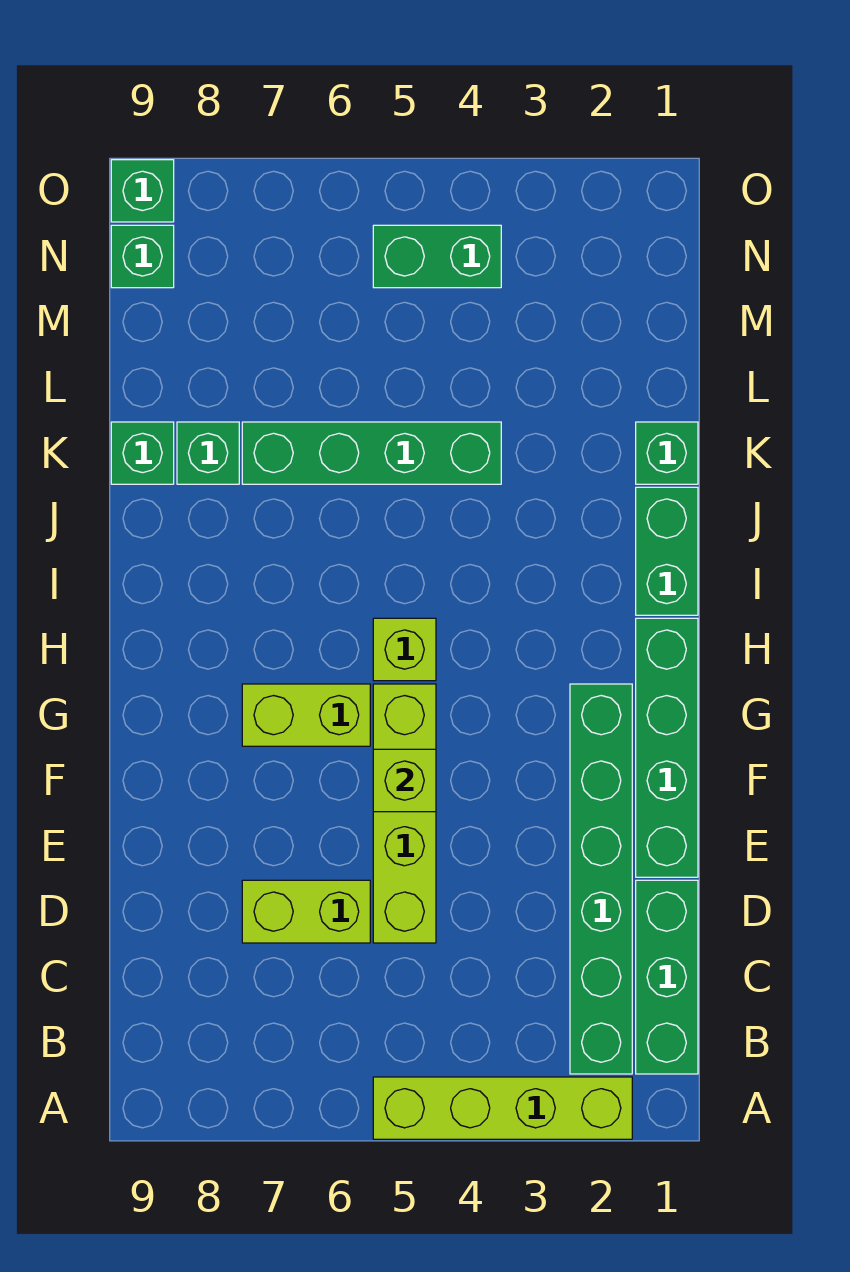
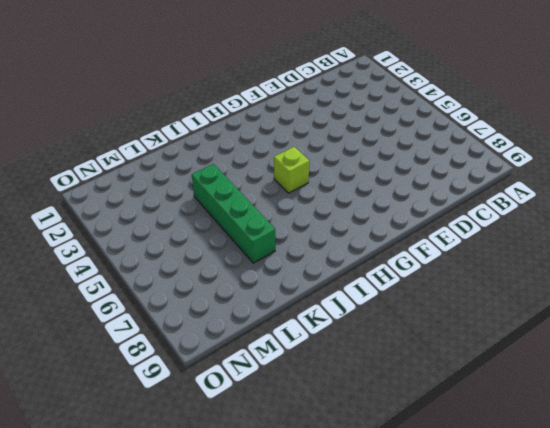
none -> lime brick A2:A5 level 1
none -> green brick B1:D1 level 1
none -> green brick B2:G2 level 1

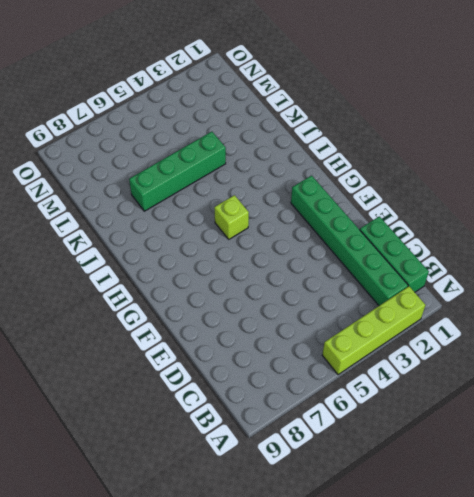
none -> lime brick D5:G5 level 1
none -> lime brick D6:D7 level 1
none -> green brick E1:H1 level 1

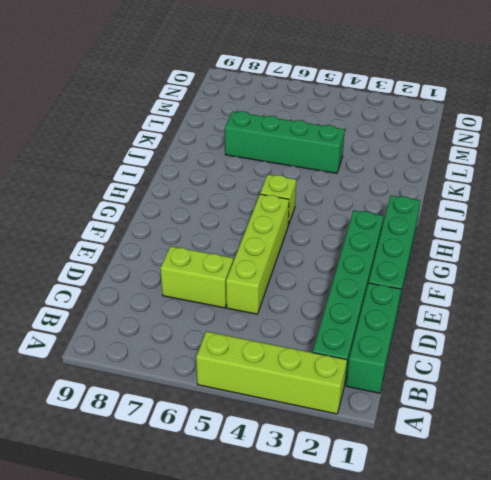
none -> lime brick G6:G7 level 1
none -> green brick I1:J1 level 1
none -> green brick K1 level 1

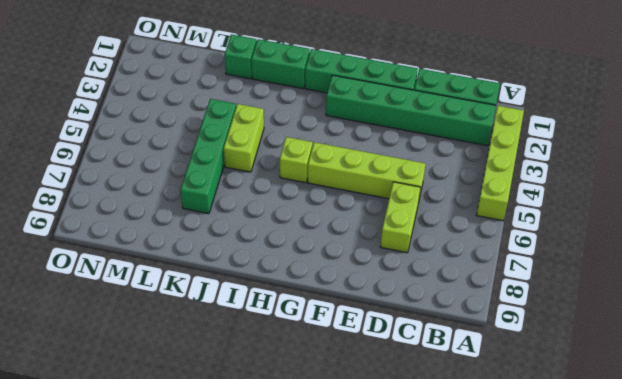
lime brick J4:J5 level 1 -> lime brick G6:G7 level 1
none -> green brick K8 level 1
none -> green brick K9 level 1
none -> green brick N4:N5 level 1

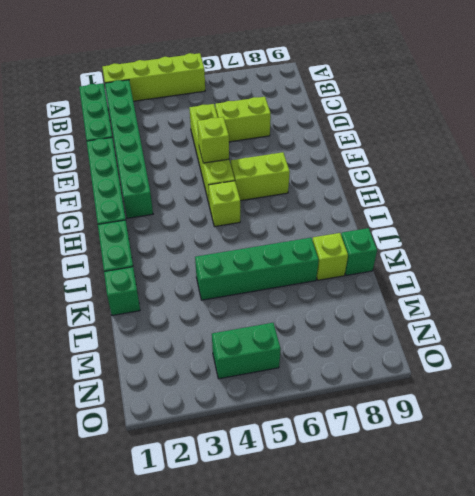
lime brick K8 level 1 -> green brick K8 level 1
none -> green brick N9 level 1
none -> green brick O9 level 1

